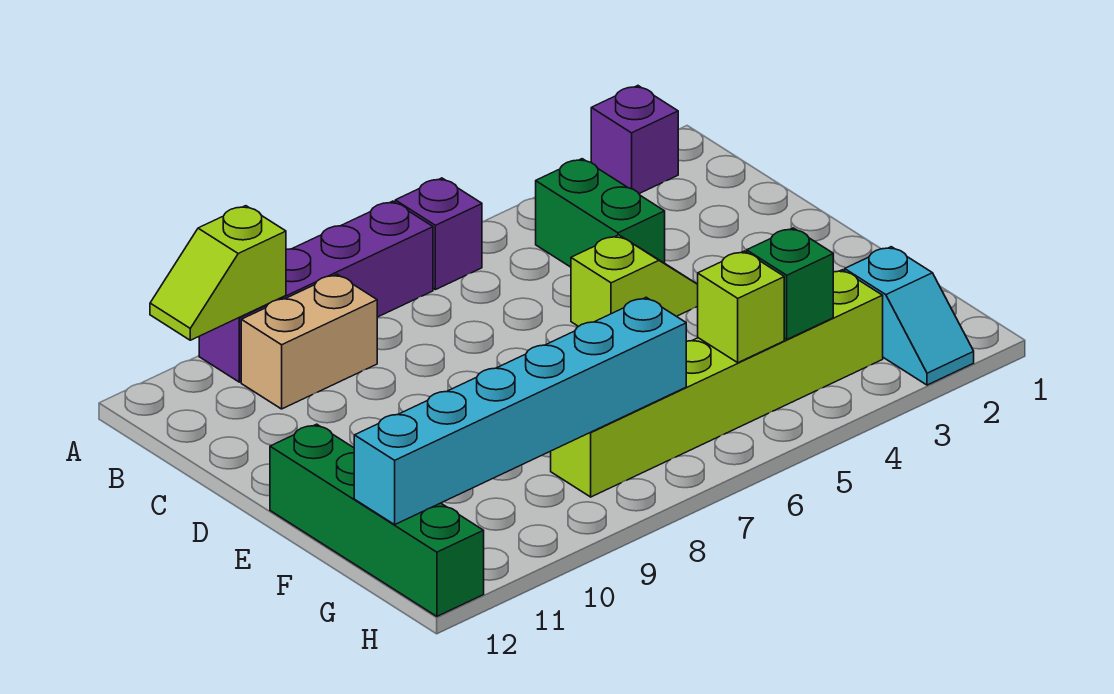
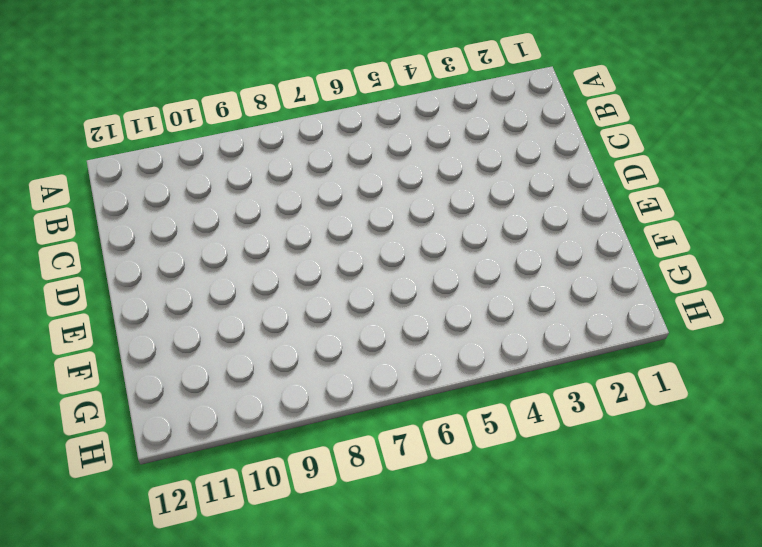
none -> purple brick A2 level 1
none -> purple brick A6 level 1
none -> purple brick A7:A10 level 1

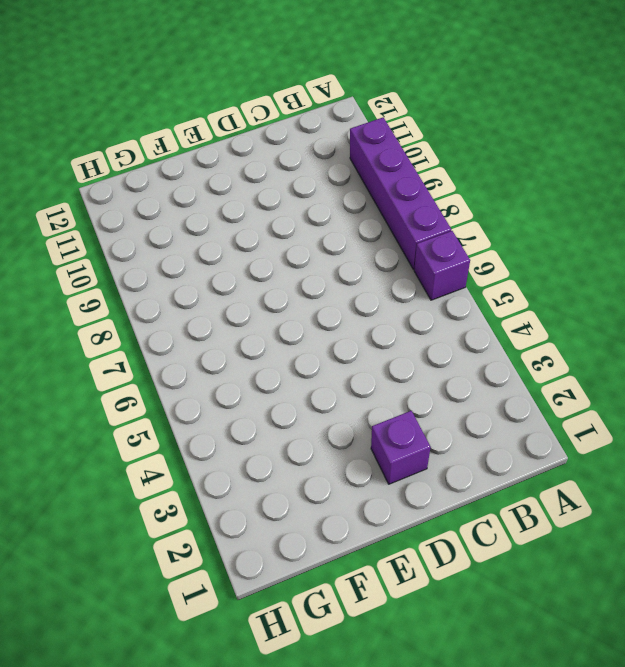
purple brick D2 level 1 -> purple brick A2 level 1
none -> green brick B4:C4 level 1
none -> tan brick B9:B10 level 1
none -> lime slope D4:D5 level 1 top 5

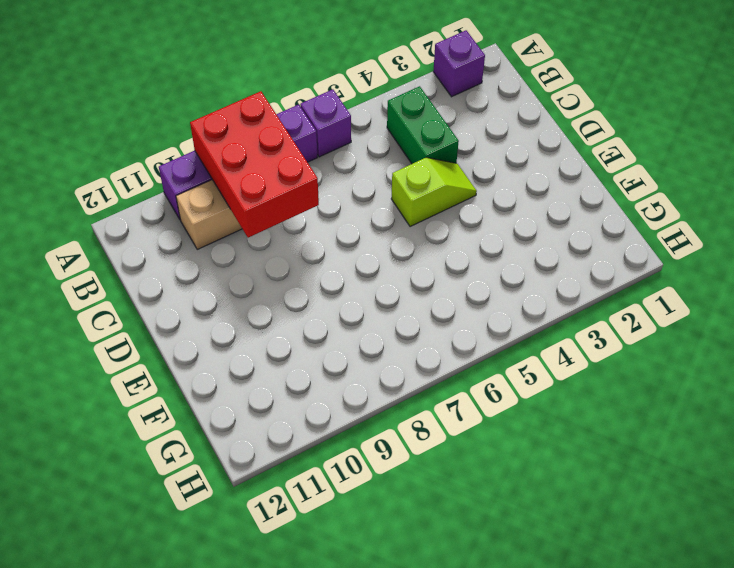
red brick A8:C9 level 2 -> none
none -> green brick E12:H12 level 1
none -> cyan slope G2:H2 level 1 top G
none -> lime brick G3:G8 level 1

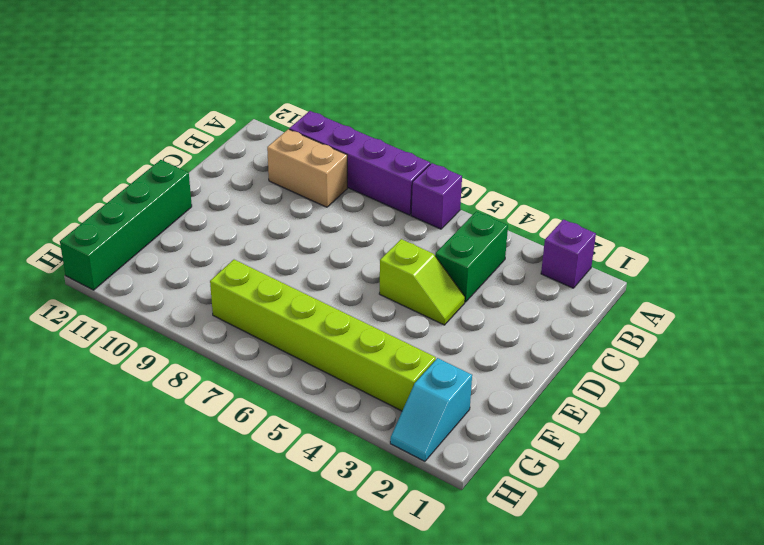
none -> lime slope A10:A11 level 2 top 10
none -> green brick G4 level 2
none -> lime brick G5 level 2

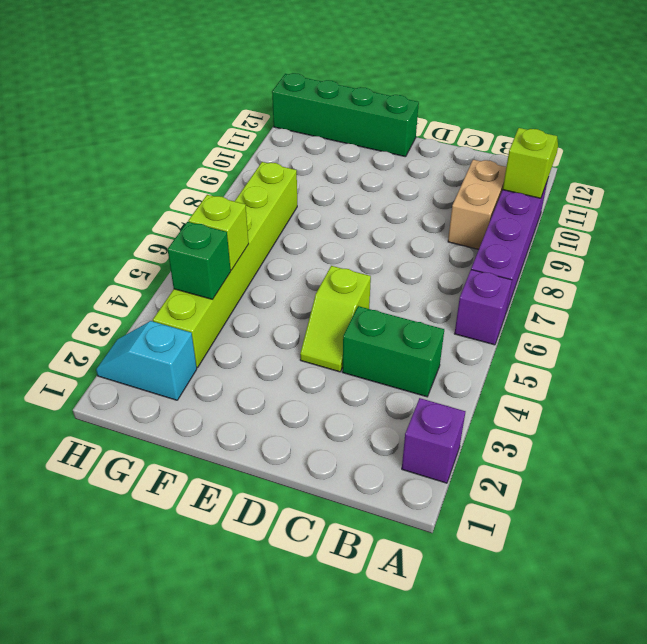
none -> cyan brick G7:G12 level 2

